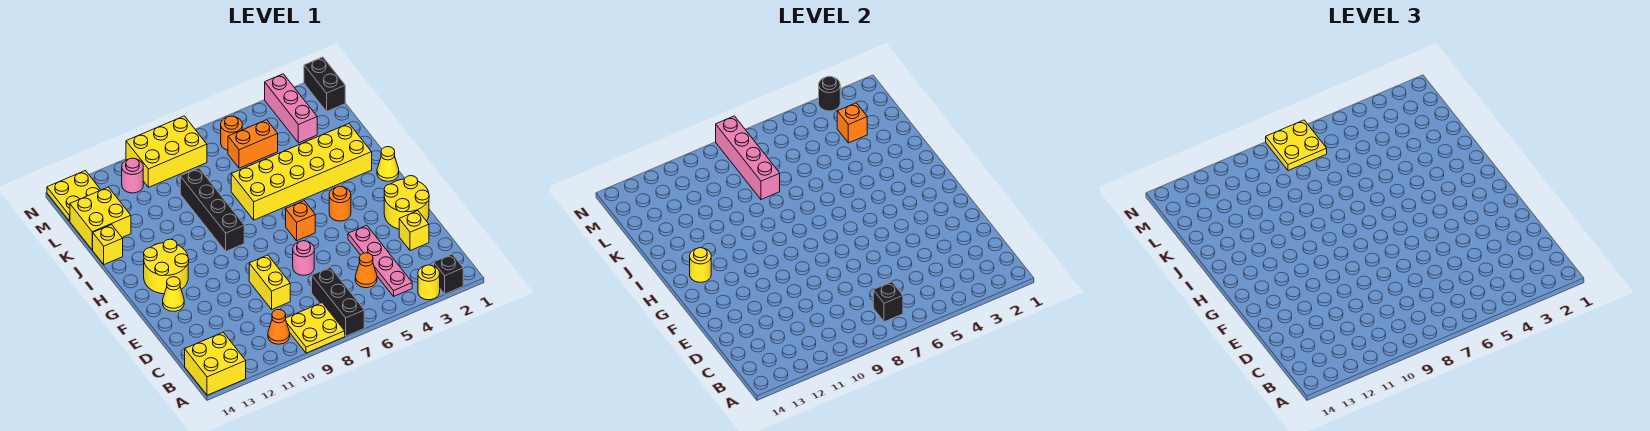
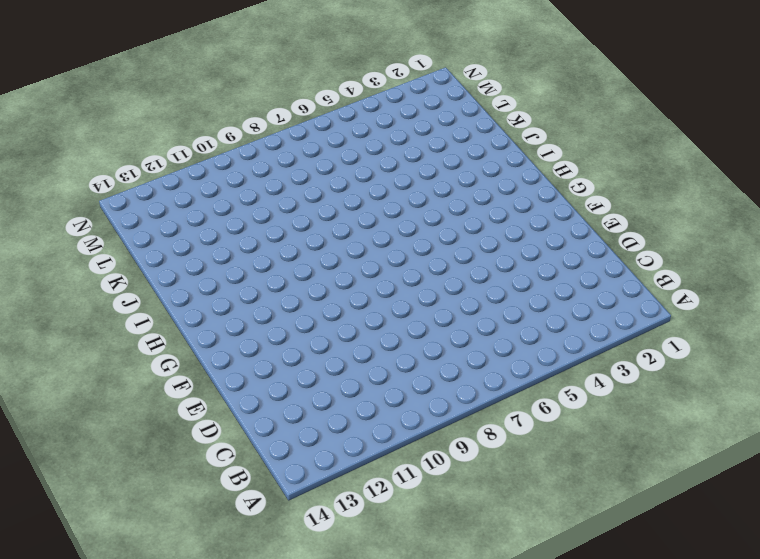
none -> black brick A2 level 1
none -> yellow round brick A3 level 1
none -> black brick A7:C7 level 1
none -> yellow plate A8:B9 level 1

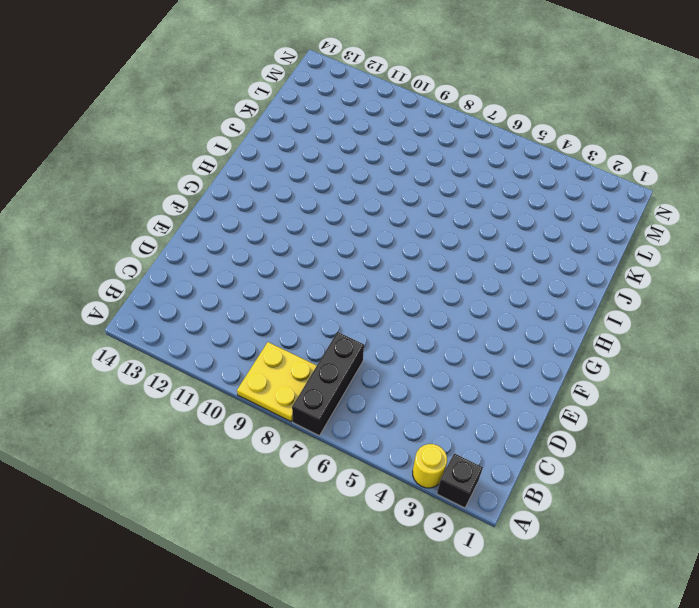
none -> yellow brick A13:B14 level 1
none -> pink plate B4:E4 level 1
none -> orange cone B10 level 1
none -> orange cone C5 level 1

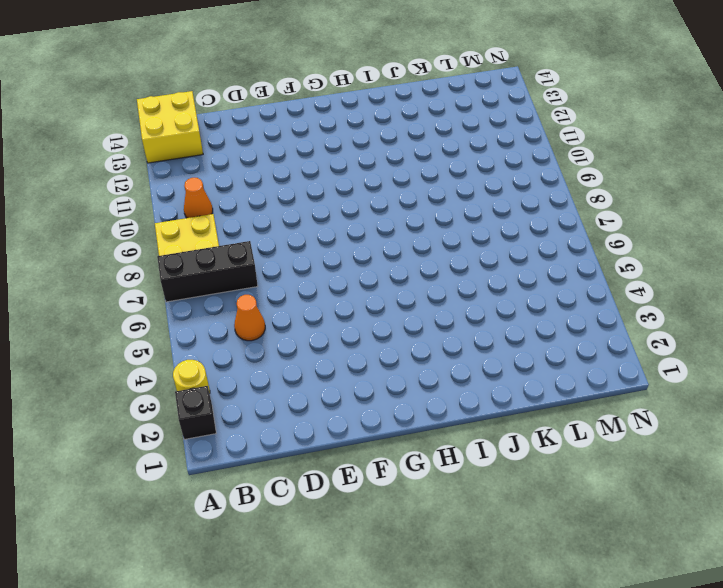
none -> pink plate B4:E4 level 1
none -> yellow brick D2 level 1
none -> yellow brick D9:E9 level 1
none -> yellow round brick E1:F2 level 1

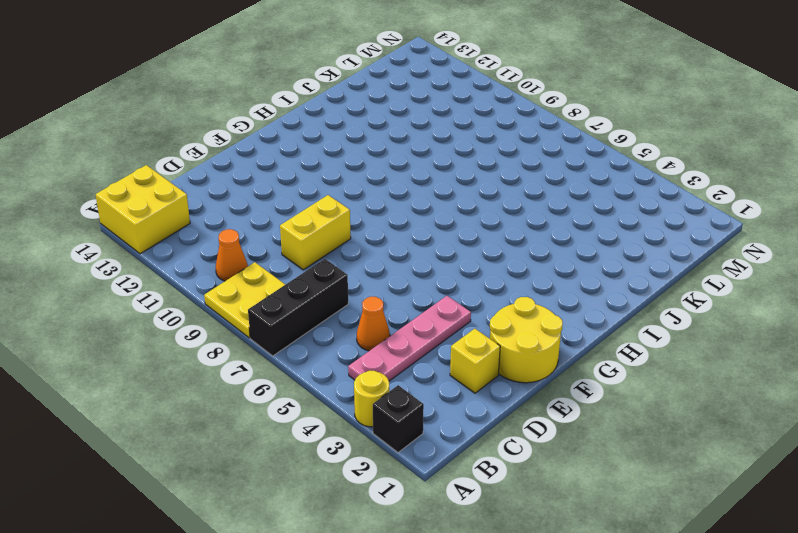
none -> pink round brick E7 level 1
none -> yellow cone F13 level 1
none -> orange round brick G4 level 1
none -> orange brick G6 level 1

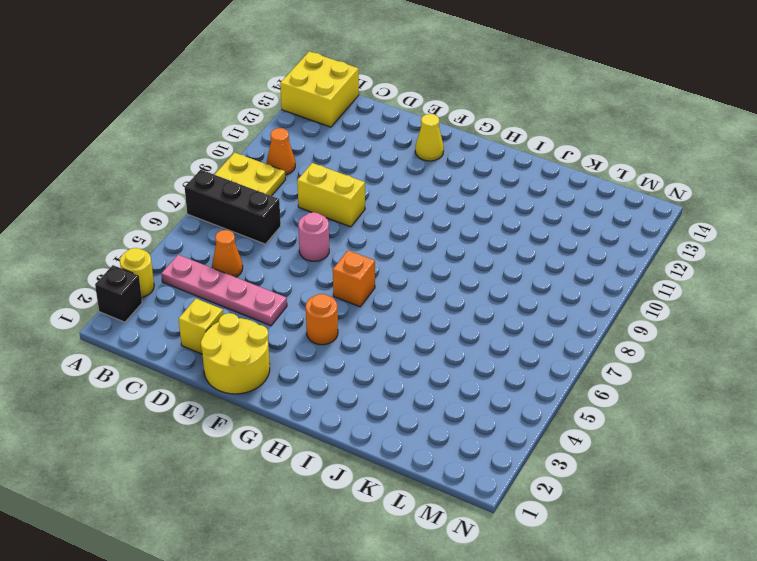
none -> yellow round brick G12:H13 level 1
none -> yellow cone H1 level 1
none -> black brick H9:K9 level 1
none -> yellow brick I2:J7 level 1

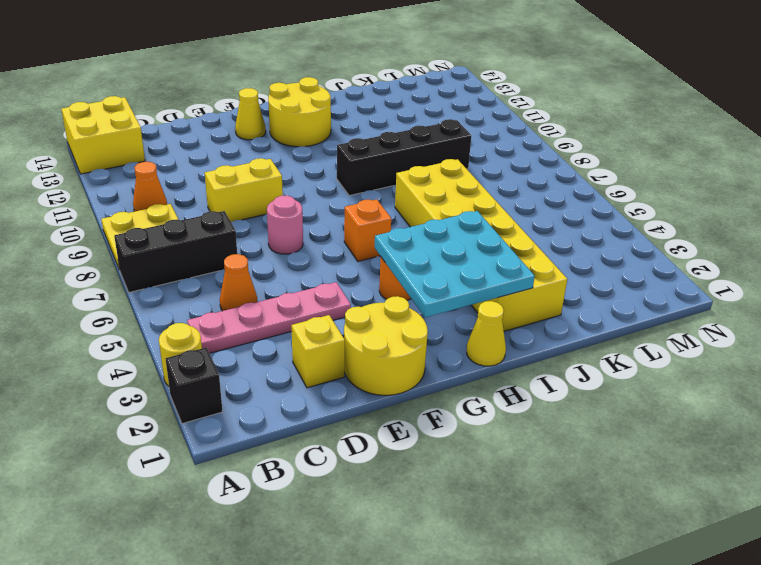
cyan plate G2:I4 level 2 -> none
none -> yellow brick J14 level 1
none -> yellow brick K13:L14 level 1
none -> pink brick L3:N3 level 1
none -> orange brick L5:L6 level 1

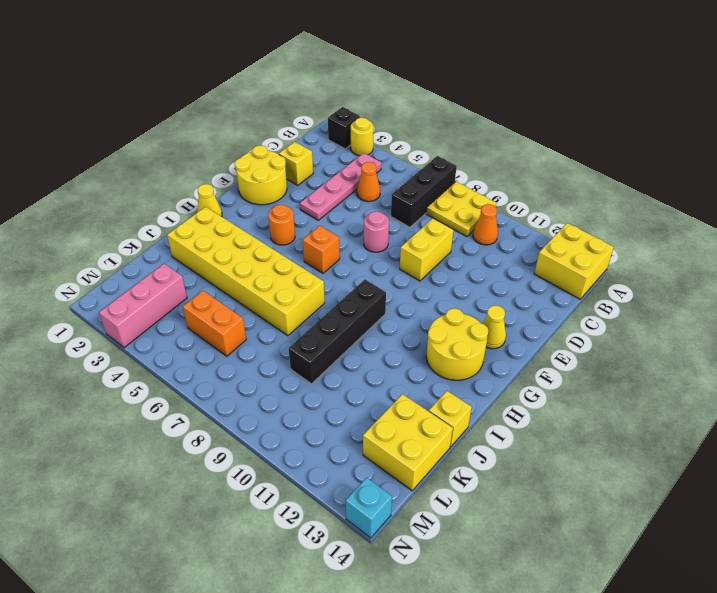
cyan brick N14 level 1 -> yellow plate M13:N14 level 1
none -> black brick M1:N1 level 1
none -> orange round brick M6 level 1
none -> yellow brick M8:N10 level 1
none -> pink round brick M11 level 1

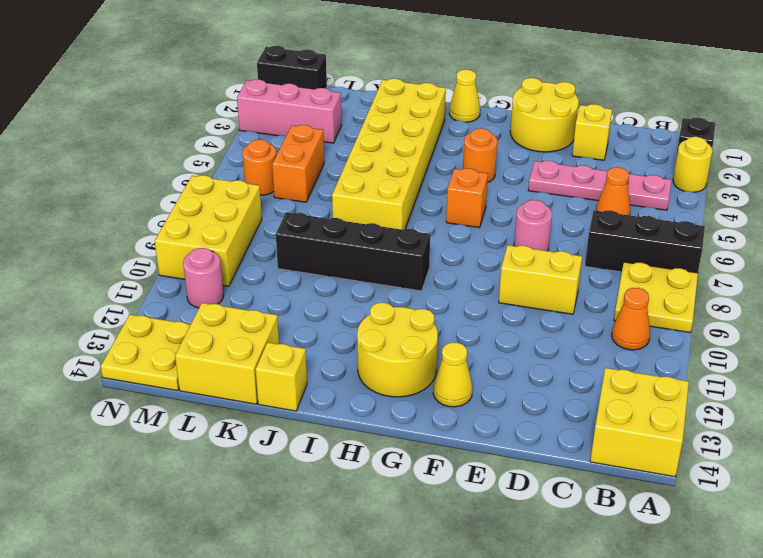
none -> black brick B7 level 2
none -> yellow round brick H13 level 2
none -> pink brick K8:N8 level 2
none -> orange brick L3 level 2

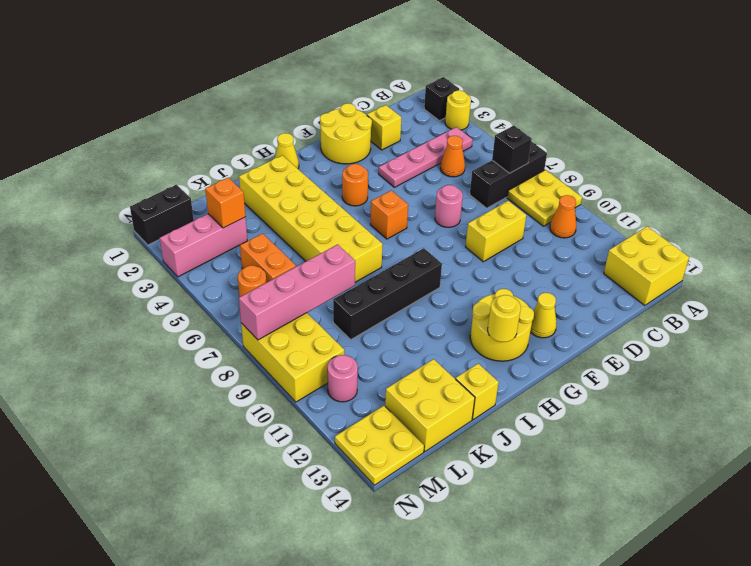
none -> black round brick N3 level 2
none -> yellow plate M7:N8 level 3

